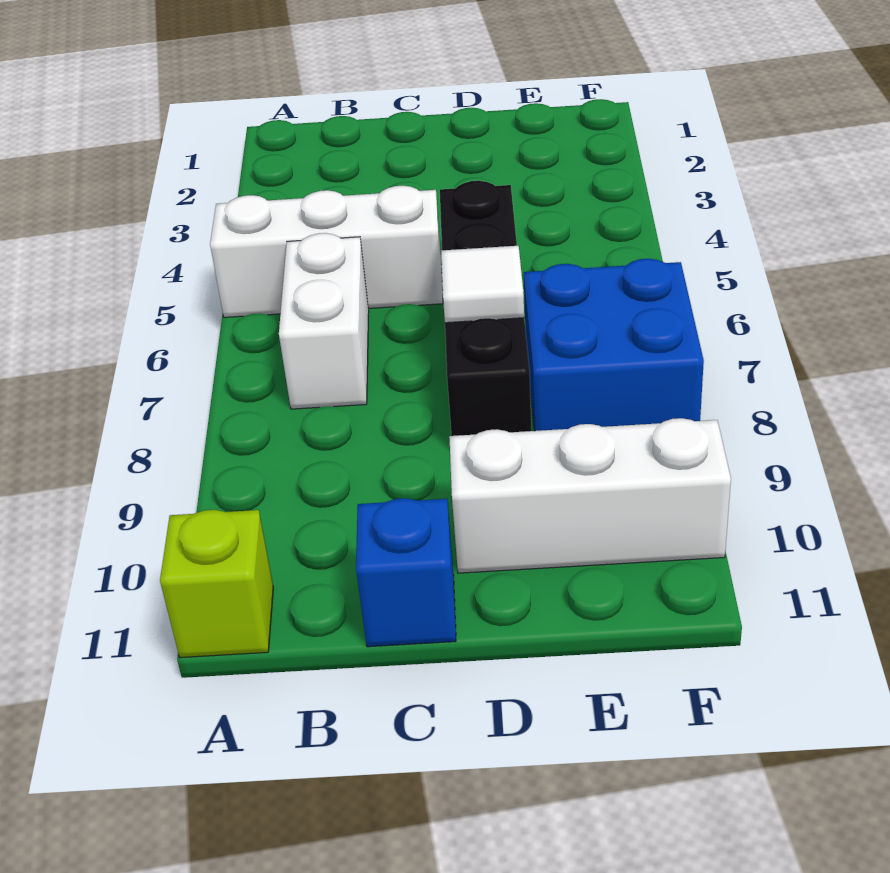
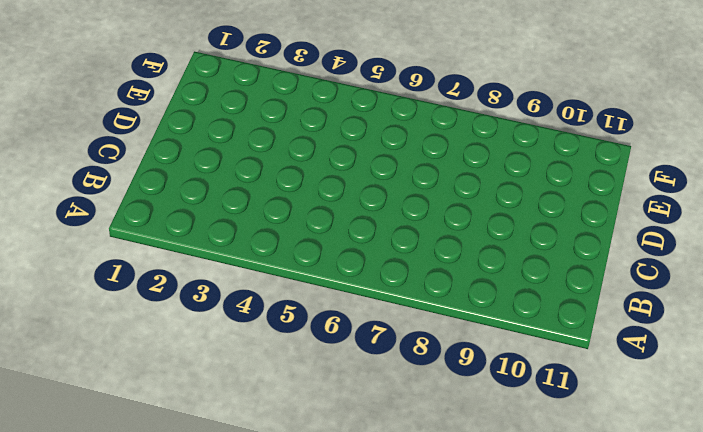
none -> white brick A5:C5 level 1
none -> lime brick A11 level 1

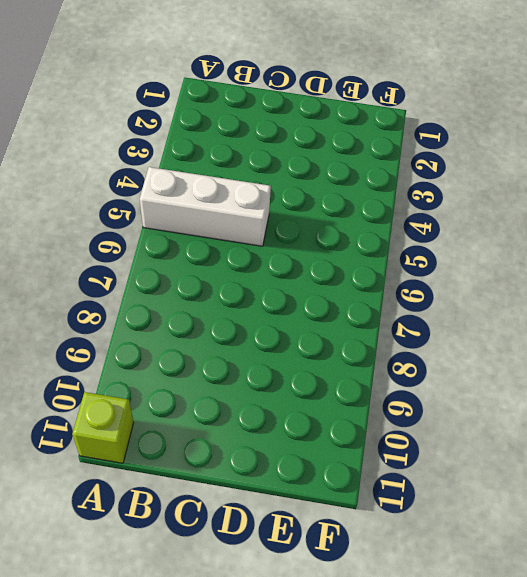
none -> white brick B6:B7 level 1
none -> blue brick C11 level 1

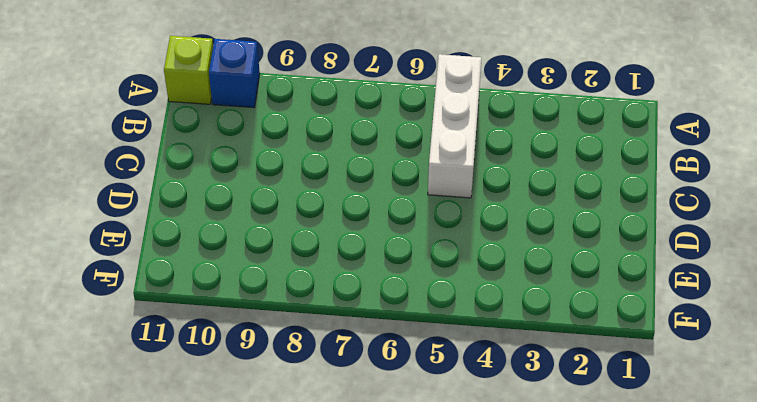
blue brick A10 level 1 -> blue brick C11 level 1
none -> white brick B6:B7 level 1
none -> black brick D5:D8 level 1

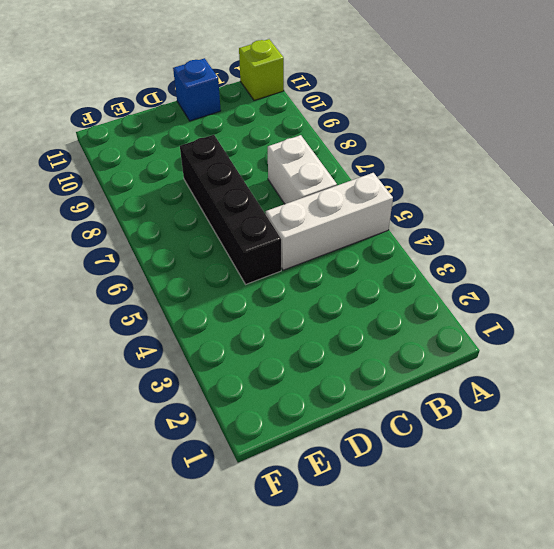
none -> white brick D10:F10 level 1
none -> blue brick E7:F8 level 1

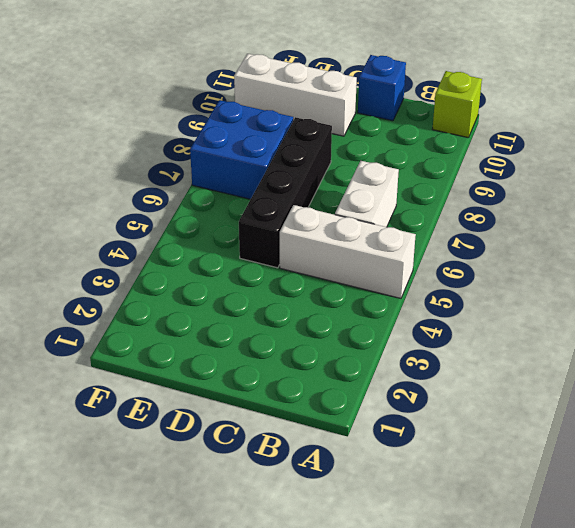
none -> white tile D7 level 2

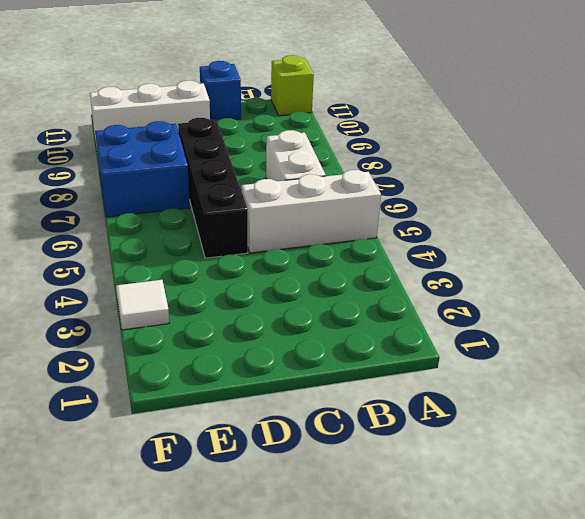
white tile F3 level 1 -> white tile D7 level 2

